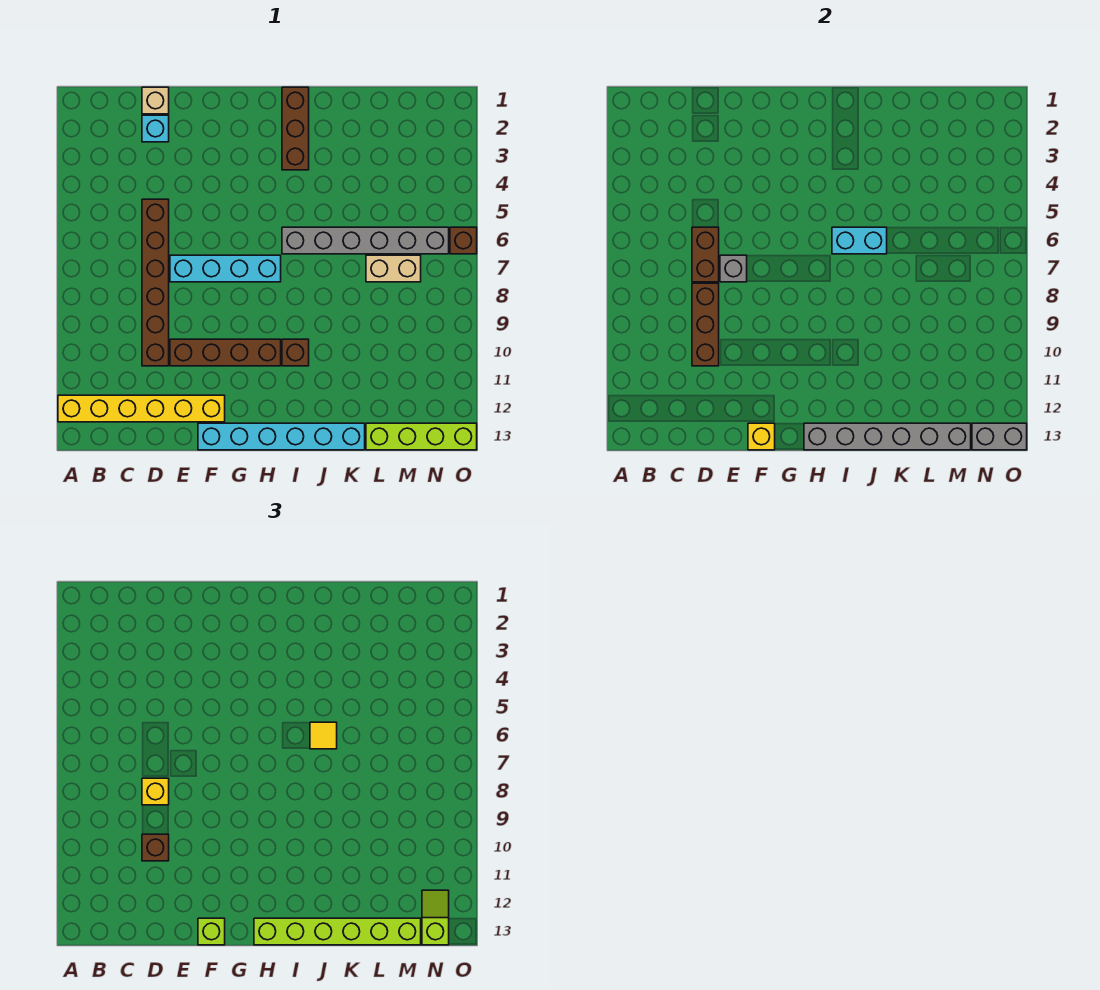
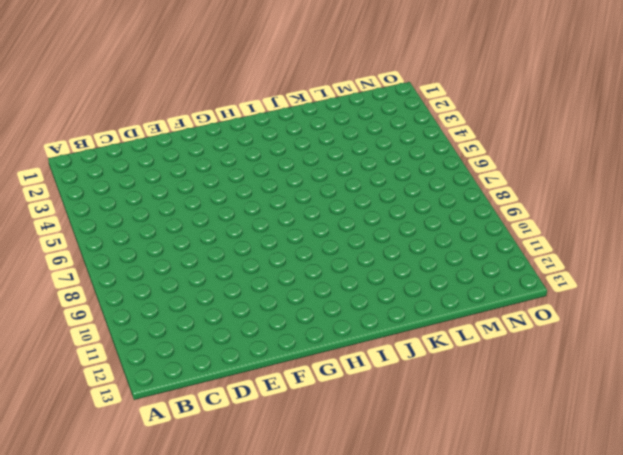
none -> yellow brick A12:F12 level 1
none -> tan brick D1 level 1
none -> cyan brick D2 level 1

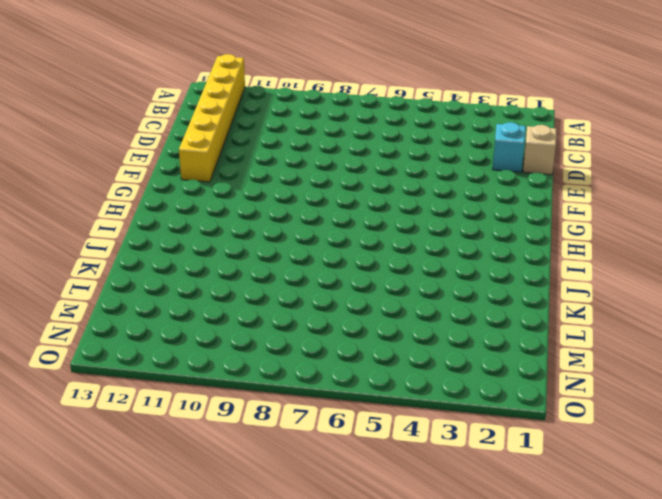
none -> brown brick D5:D10 level 1
none -> cyan brick E7:H7 level 1
none -> brown brick E10:H10 level 1

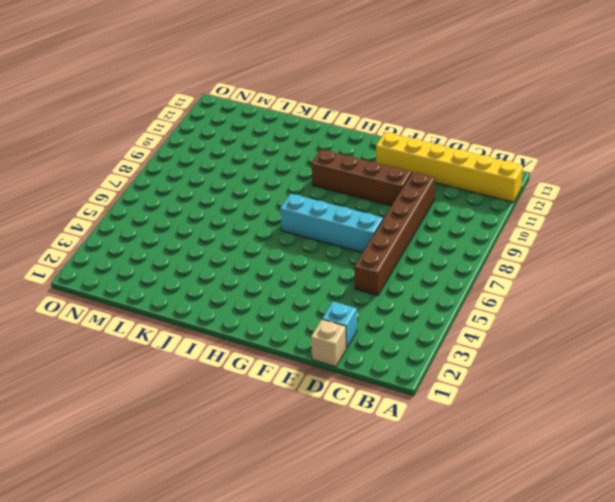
none -> cyan brick F13:K13 level 1
none -> brown brick I1:I3 level 1
none -> grey brick I6:N6 level 1

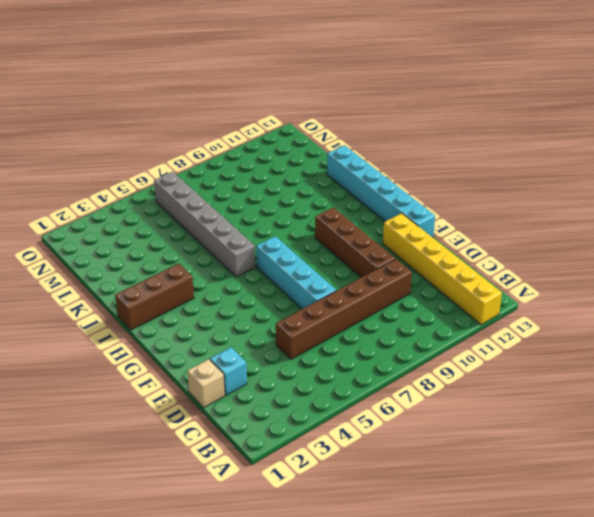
none -> brown brick I10 level 1
none -> tan brick L7:M7 level 1
none -> lime brick L13:O13 level 1

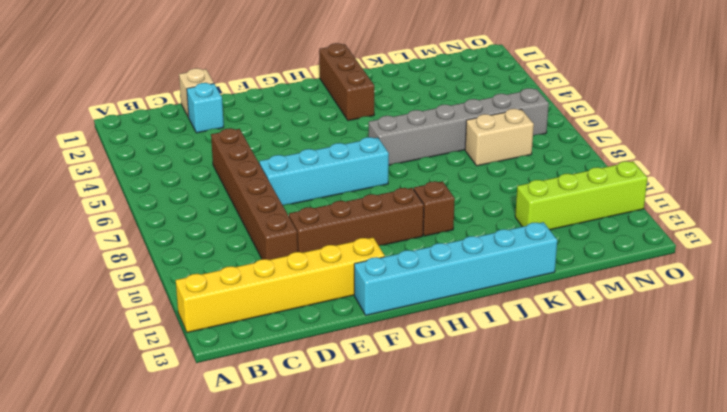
lime brick L11:O11 level 1 -> lime brick L13:O13 level 1
none -> brown brick O6 level 1
none -> brown brick D6:D7 level 2
none -> brown brick D8:D10 level 2

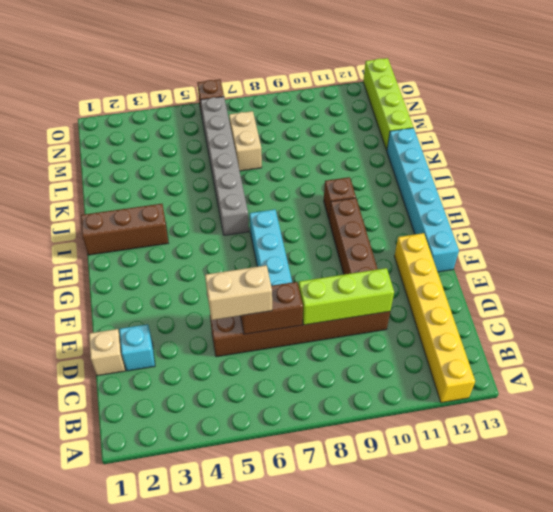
tan brick D5:D6 level 3 -> none
lime brick D8:D10 level 2 -> brown brick D8:D10 level 2
none -> grey brick E7 level 2
none -> yellow brick F13 level 2
none -> grey brick H13:M13 level 2

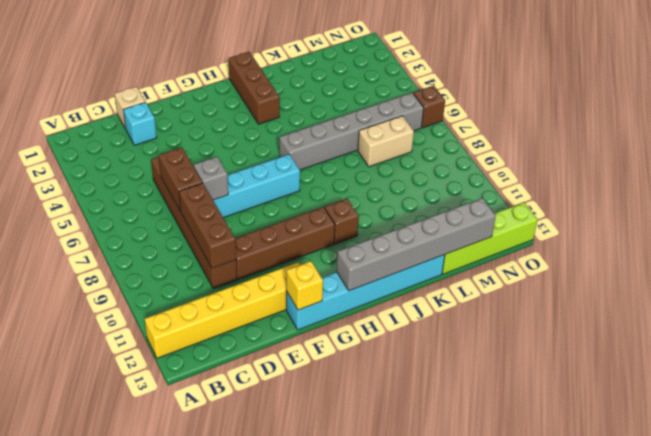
none -> cyan brick I6:J6 level 2
none -> grey brick N13:O13 level 2
none -> yellow brick D8 level 3

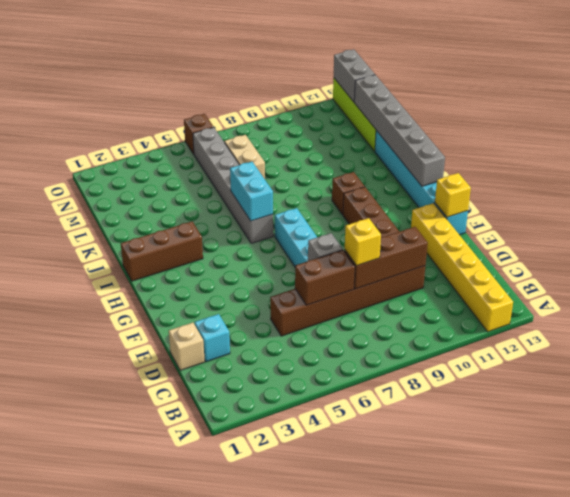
none -> brown brick D10 level 3
none -> lime brick F13 level 3
none -> lime brick H13:M13 level 3

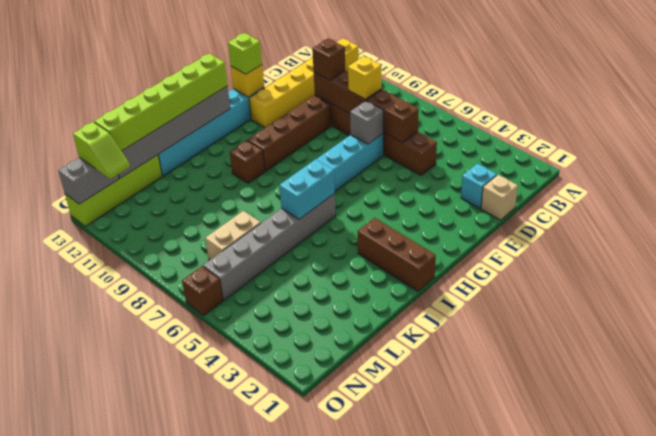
none -> yellow tile J6 level 3

